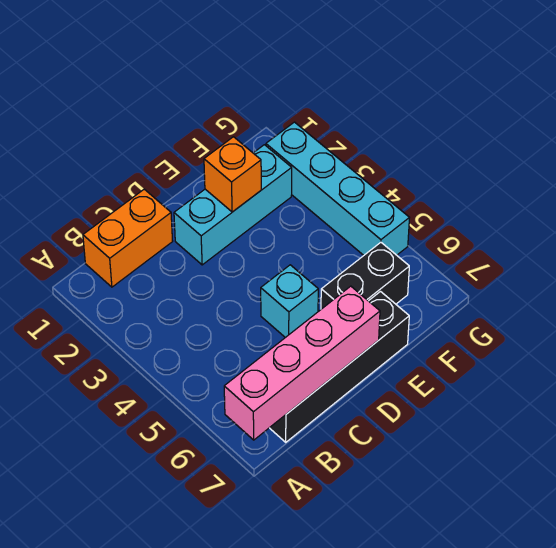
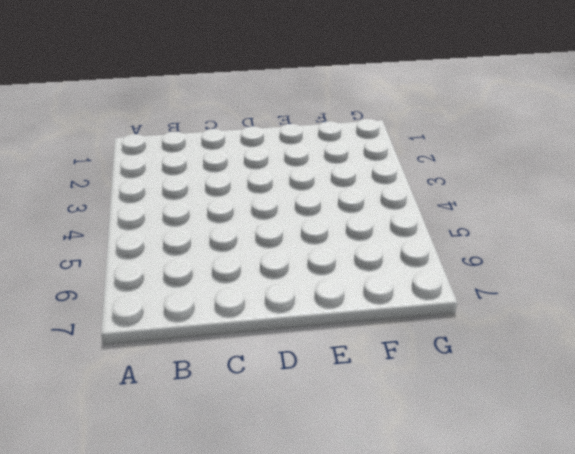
none -> orange brick B1:C1 level 1
none -> black brick B7:E7 level 1

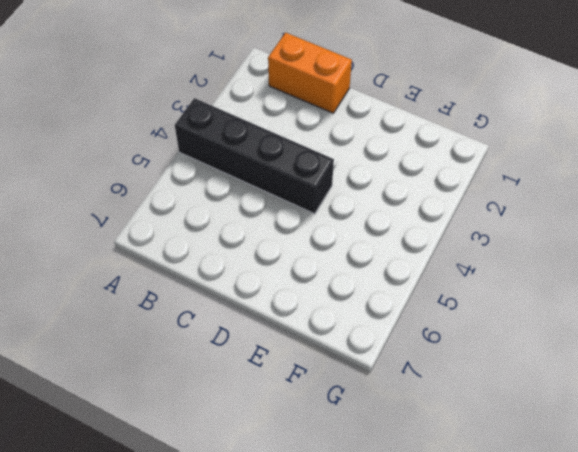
black brick A4:D4 level 1 -> black brick B7:E7 level 1
none -> cyan brick D2:F2 level 1
none -> cyan brick D5 level 1

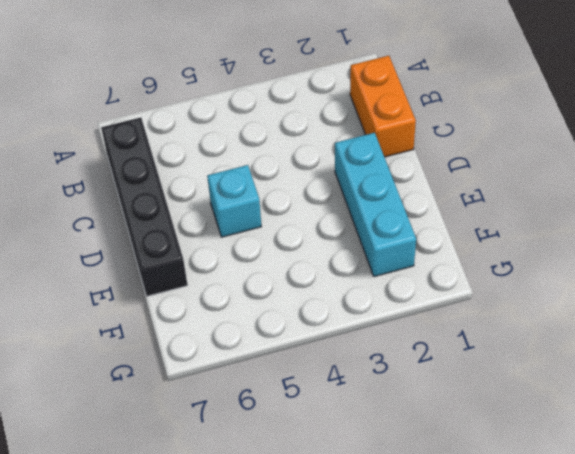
none -> black brick E6:F6 level 1
none -> cyan brick G2:G5 level 1

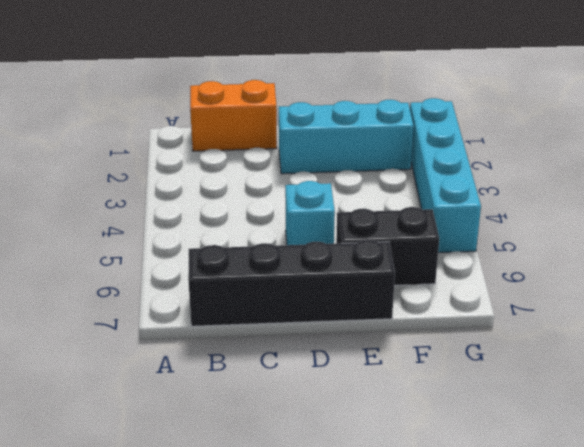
none -> pink brick A7:D7 level 2
none -> orange brick E2 level 2

